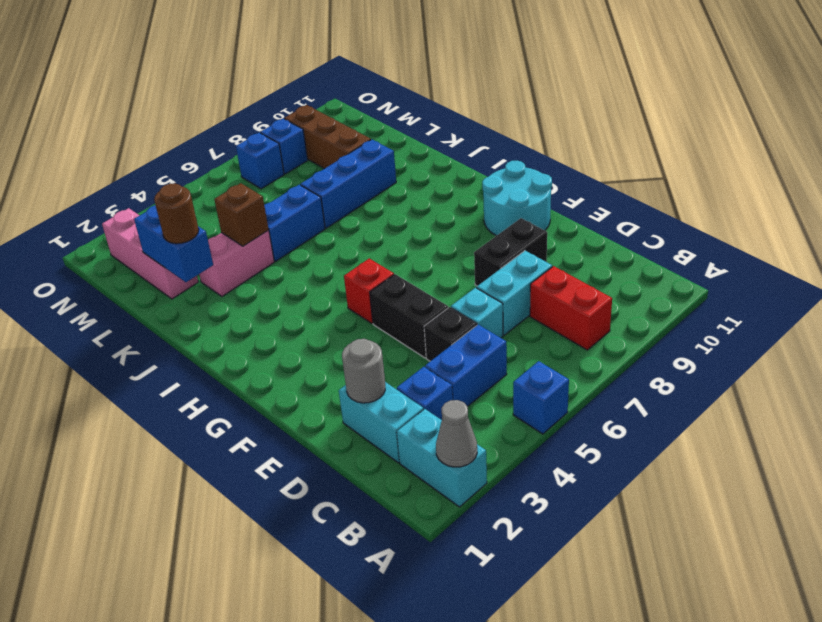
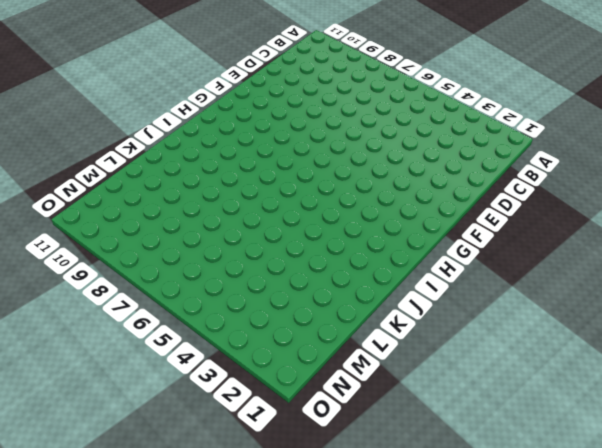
none -> cyan brick A2:B2 level 1
none -> blue brick A5 level 1
none -> red brick B8:C8 level 1

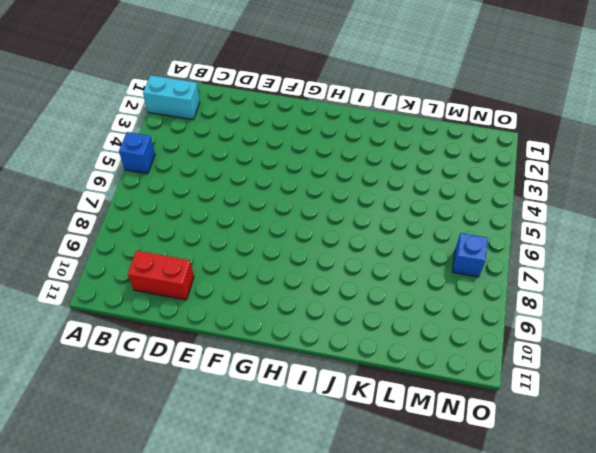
red brick C10:D10 level 1 -> red brick B8:C8 level 1
none -> cyan brick C2:D2 level 1
none -> blue brick C3 level 1
none -> blue brick C4:C5 level 1

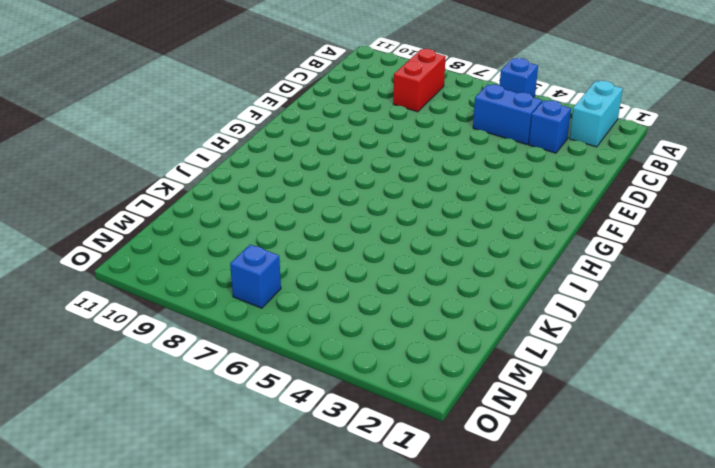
none -> cyan brick C2:D2 level 1
none -> black brick D5 level 1
none -> cyan brick D6 level 1

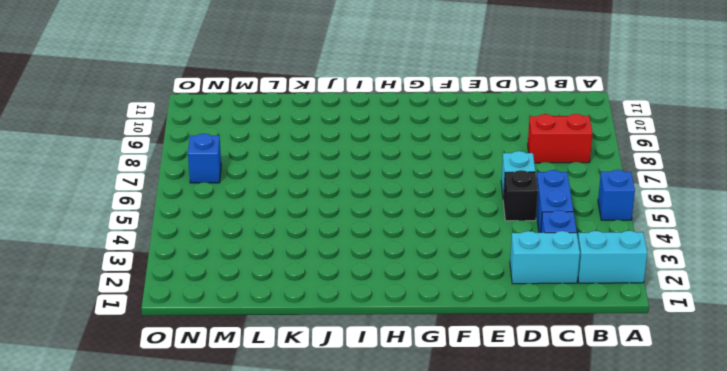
none -> cyan brick D7:D8 level 1
none -> black brick E5:F5 level 1
none -> black brick E8:E9 level 1

